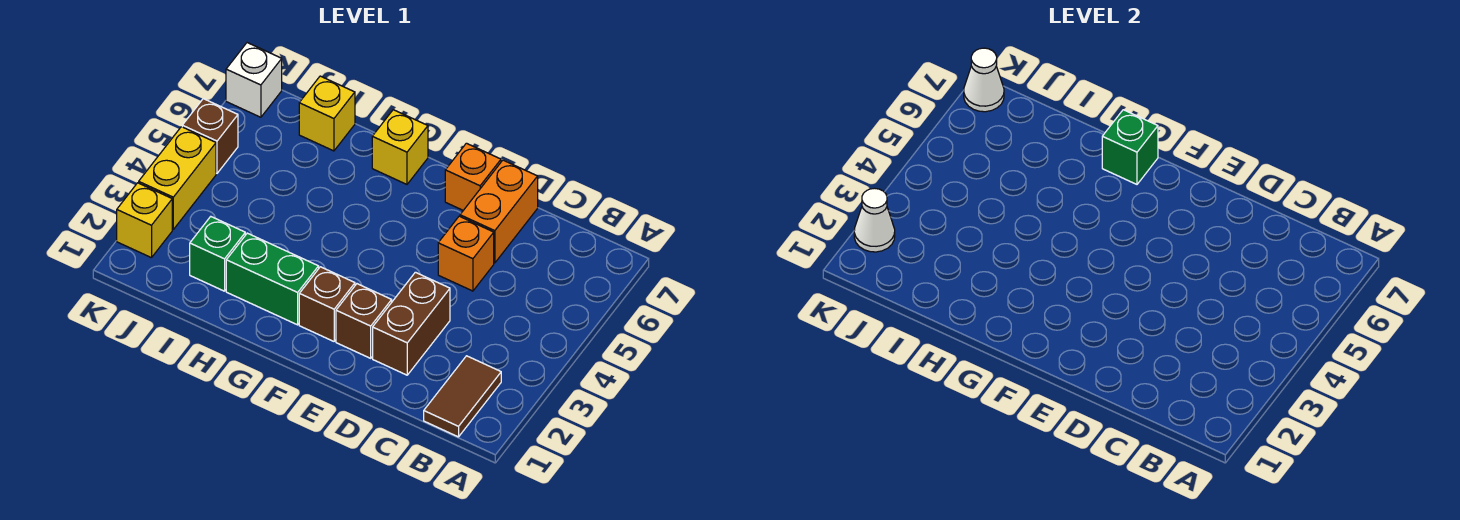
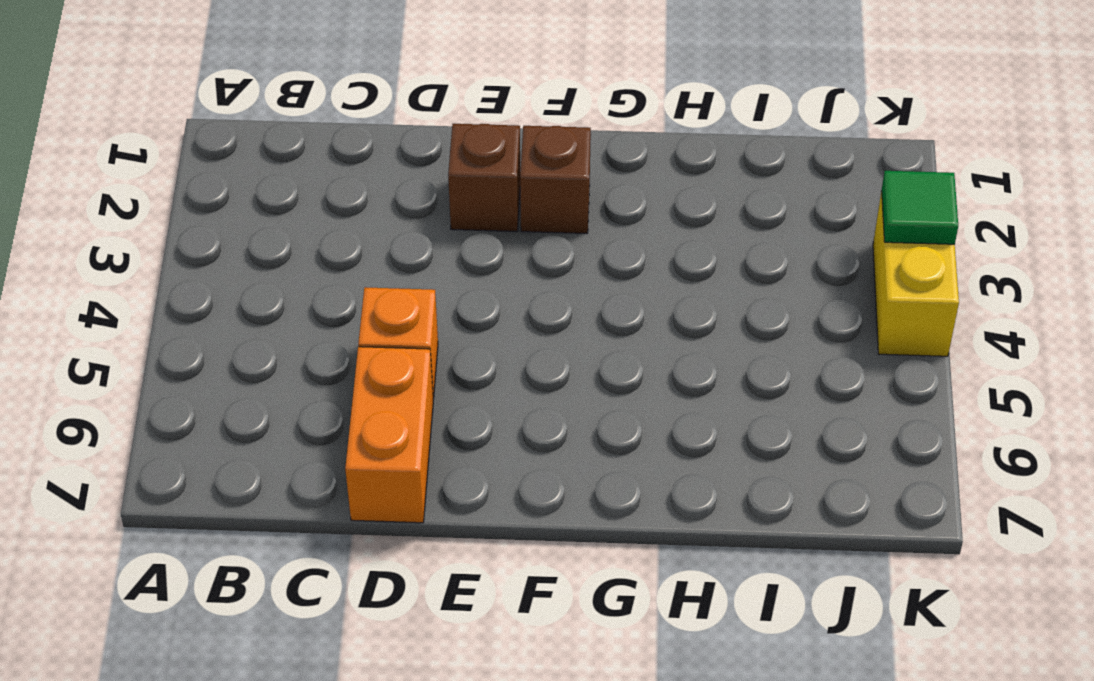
green tile K3 level 2 -> none
none -> brown tile B1:B2 level 1
none -> brown brick D2:D3 level 1
none -> orange brick E7 level 1

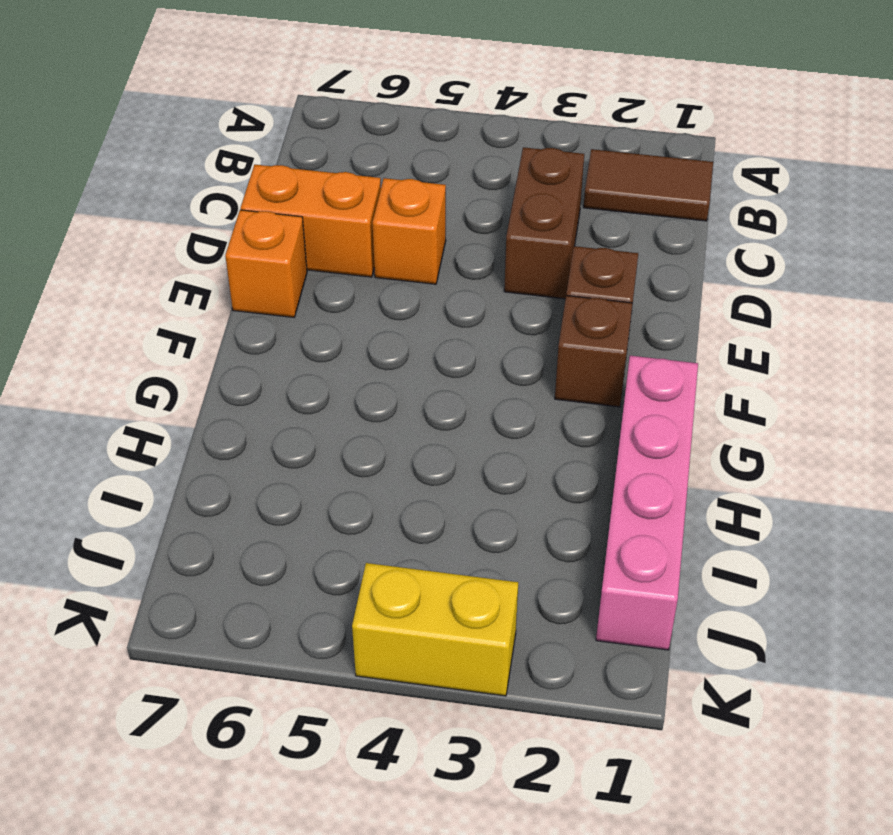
brown brick C3:D3 level 1 -> brown brick D2:D3 level 1
pink brick G1:J1 level 1 -> none
none -> green brick G2:H2 level 1
none -> yellow brick G7 level 1
none -> green brick I2 level 1

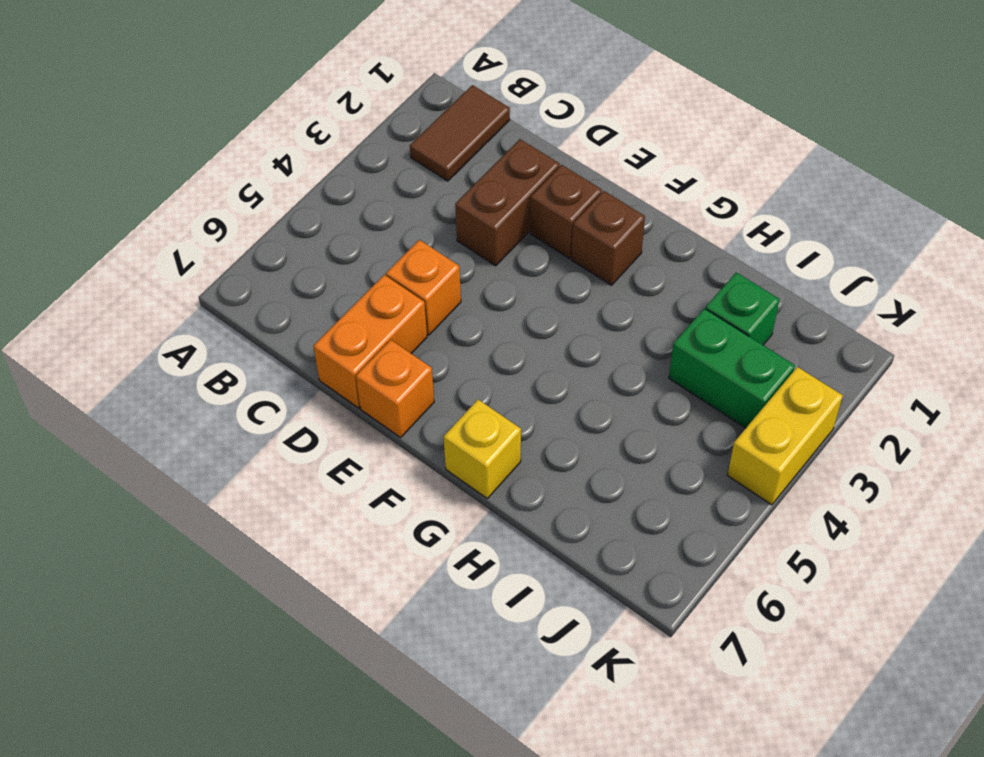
green brick I3:J3 level 1 -> green brick G2:H2 level 1
none -> yellow brick I7 level 1
none -> yellow brick K2 level 1
none -> brown brick K5 level 1

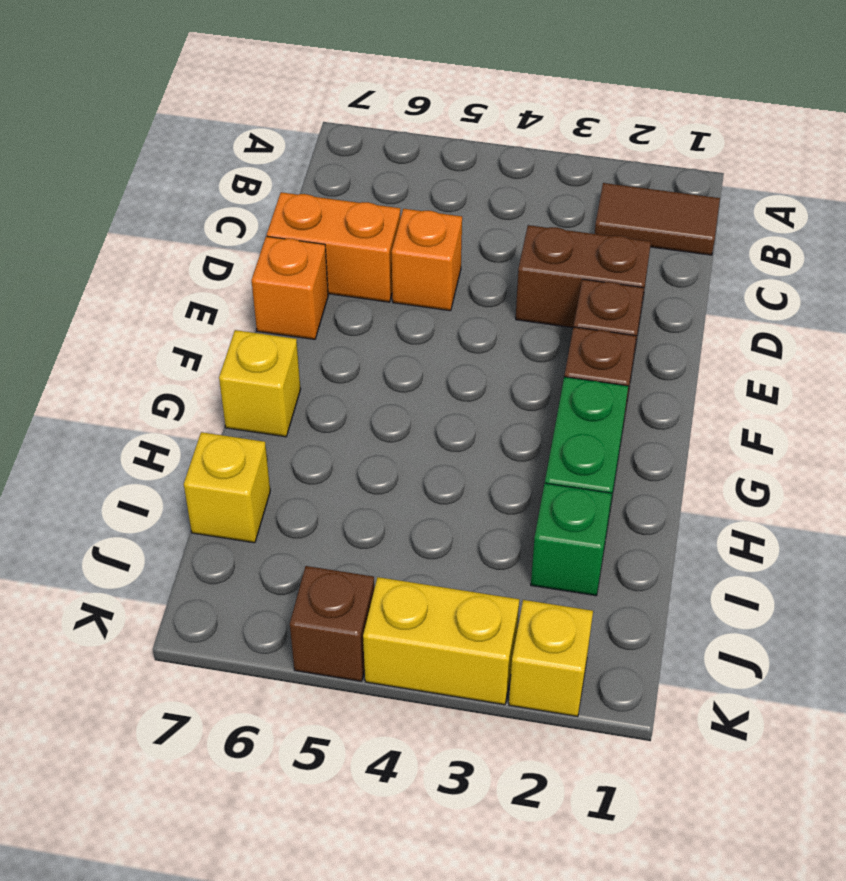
none -> white brick K7 level 1
none -> green brick G7 level 2
none -> white cone K2 level 2

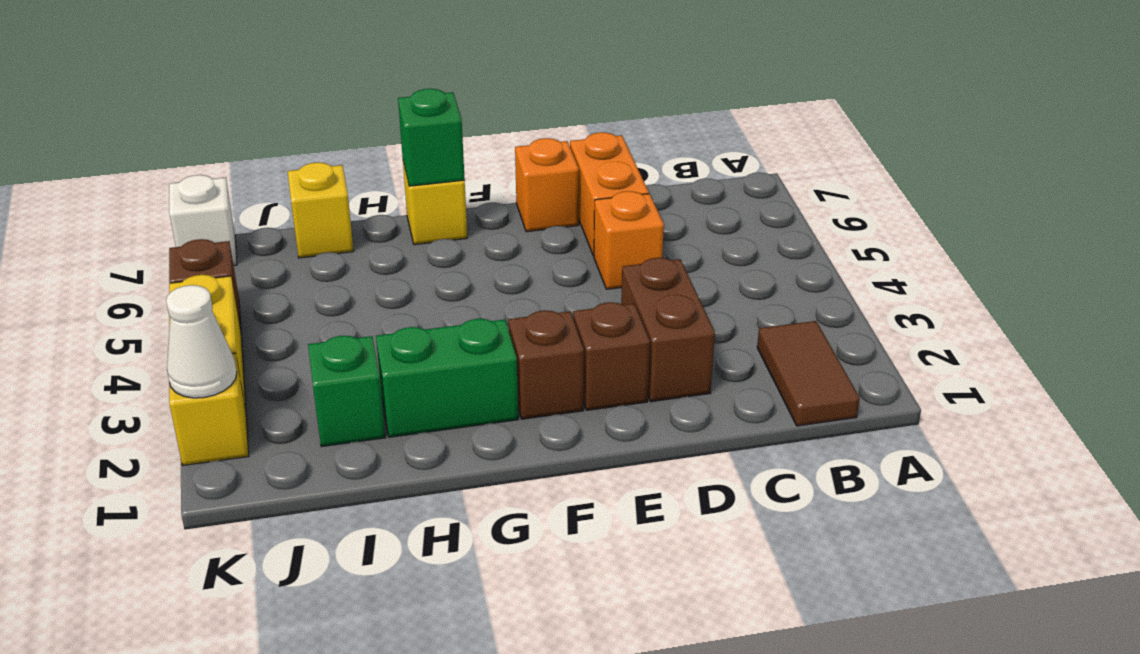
none -> white cone K7 level 2

